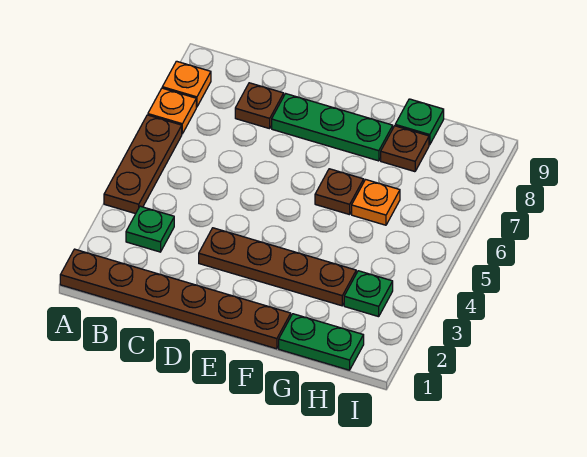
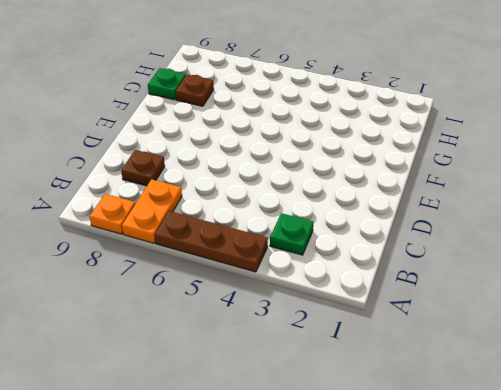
orange plate A7:B7 level 1 -> orange plate A7 level 1
none -> brown plate A1:F1 level 1
none -> brown plate D3:G3 level 1
none -> green plate D8:F8 level 1

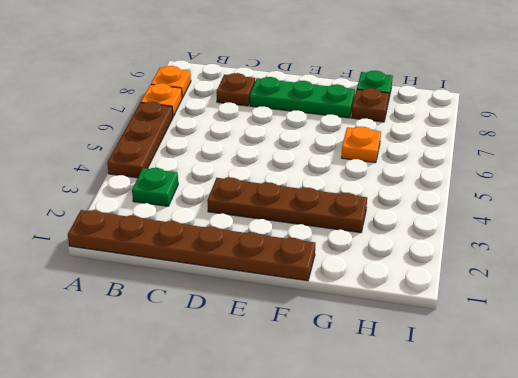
none -> brown plate F6 level 1
none -> green plate G1:H1 level 1
none -> green plate H3 level 1

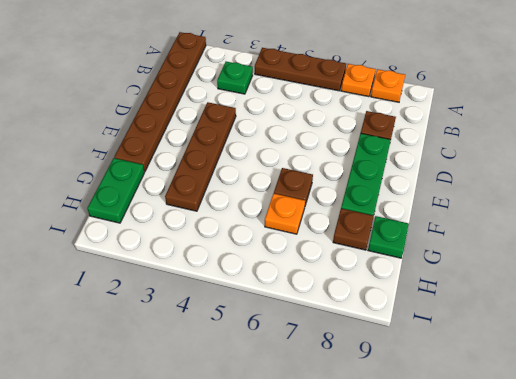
none -> green plate H3 level 1

